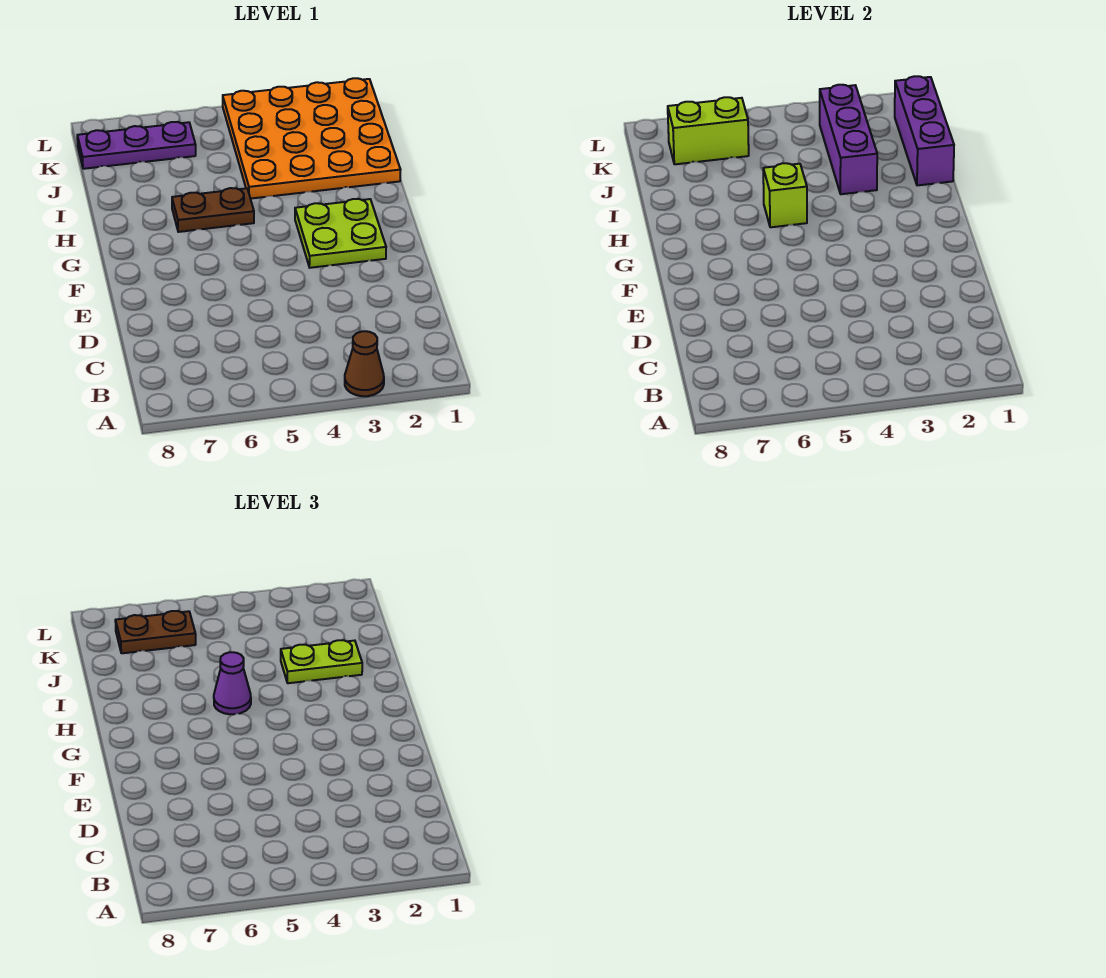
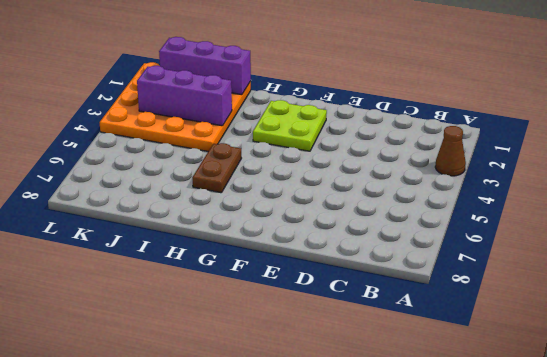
none -> purple plate K6:K8 level 1
none -> lime brick H5 level 2
none -> lime brick K6:K7 level 2

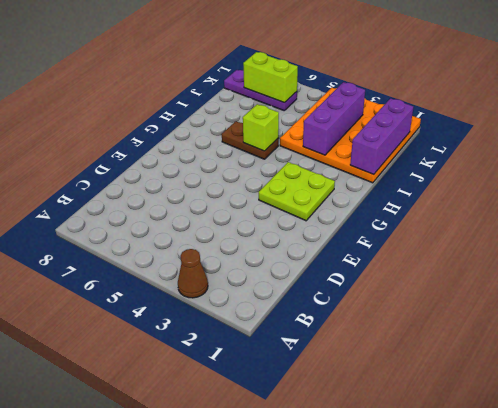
none -> purple cone H5 level 3
none -> lime plate I2:I3 level 3
none -> brown plate K6:K7 level 3

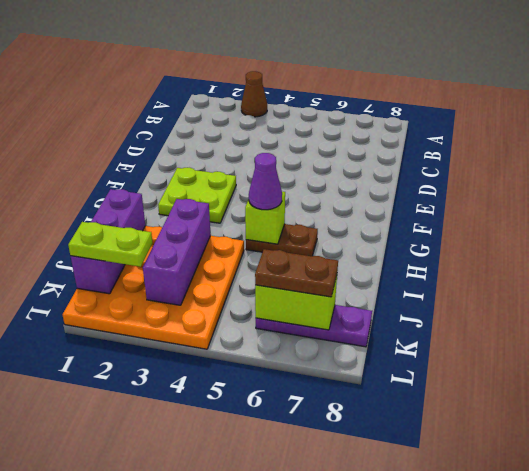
lime plate K1:K2 level 3 -> lime plate I2:I3 level 3

